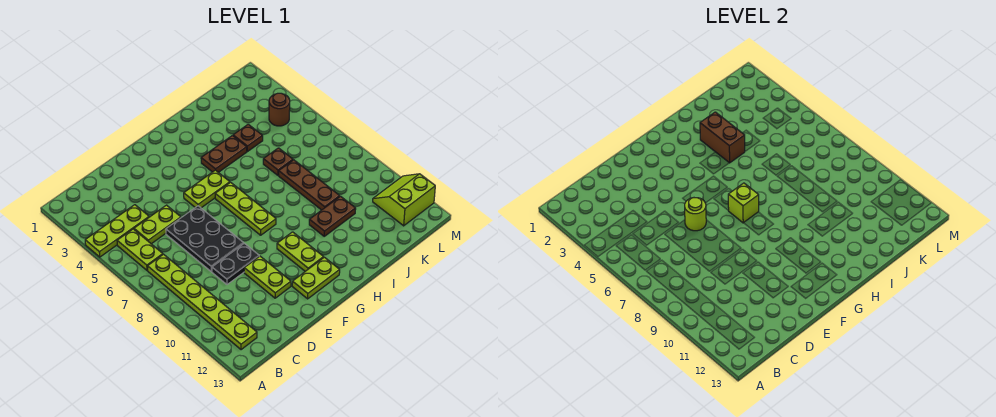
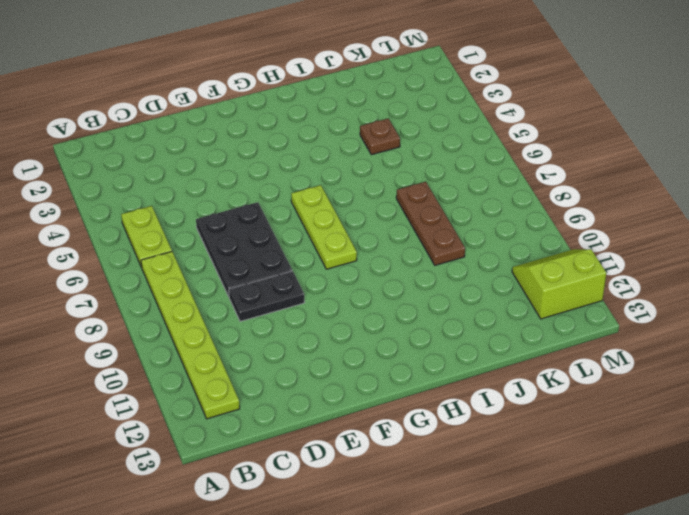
none -> lime plate A4:C4 level 1
none -> lime plate C5:D5 level 1
none -> lime plate E10:E11 level 1

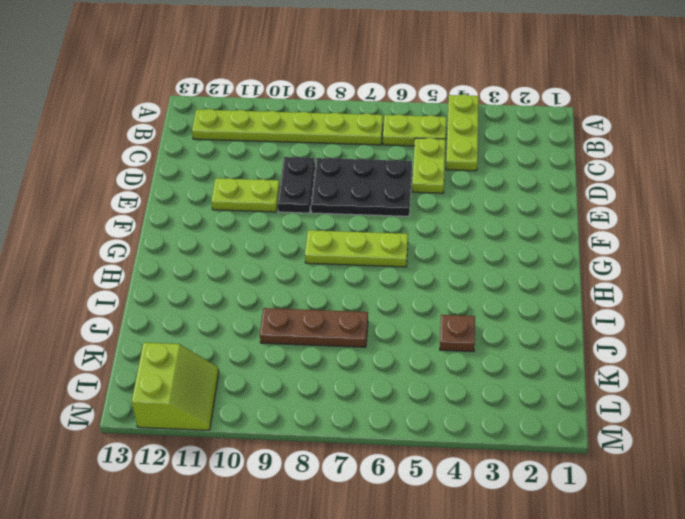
none -> lime plate F5:G5 level 1
none -> lime plate F12:G12 level 1
none -> lime plate G10:G11 level 1

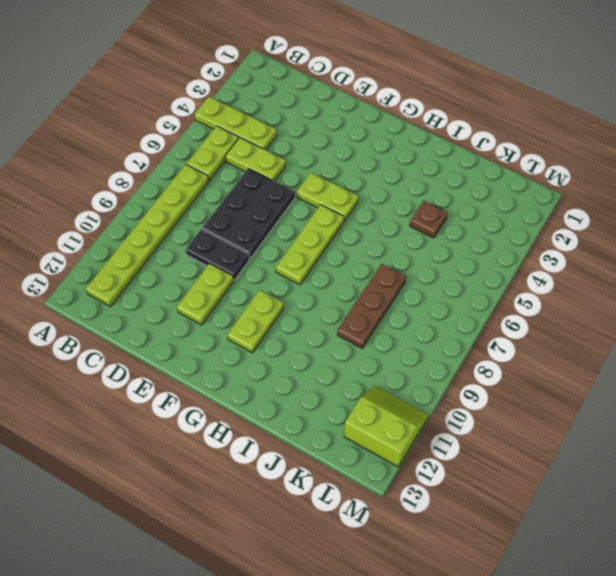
none -> lime plate F12:G12 level 1
none -> brown plate H4:I4 level 1
none -> brown plate I10:J10 level 1

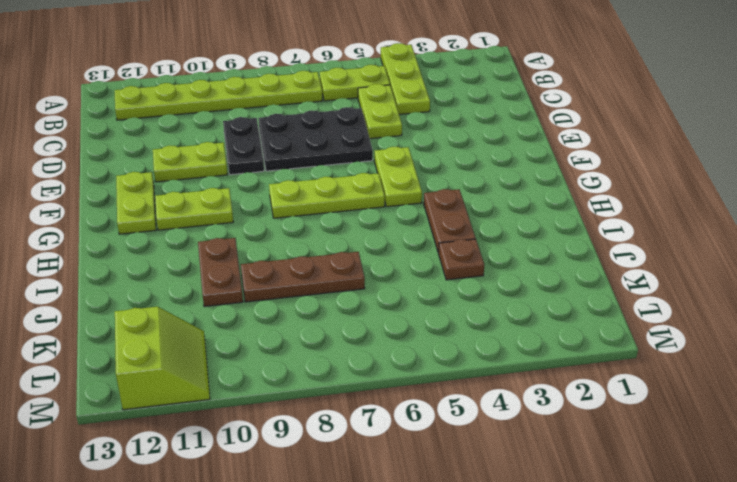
none -> brown plate J6 level 1
none -> brown round brick L4 level 1
none -> lime round brick E6 level 2

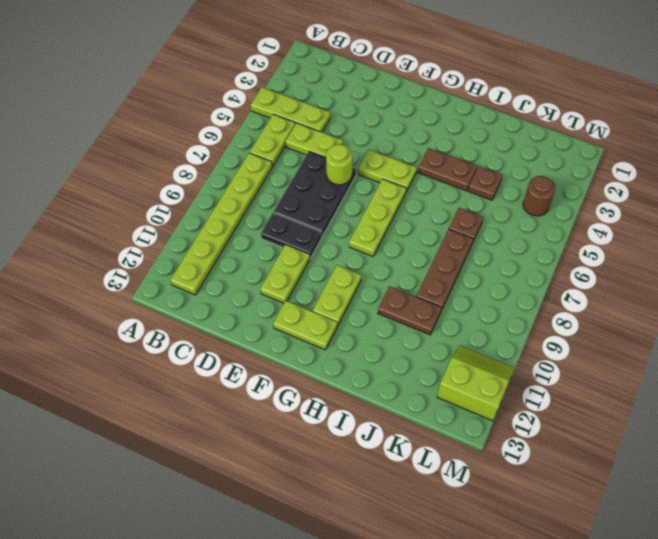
none -> lime brick G7 level 2
none -> brown brick I3:I4 level 2

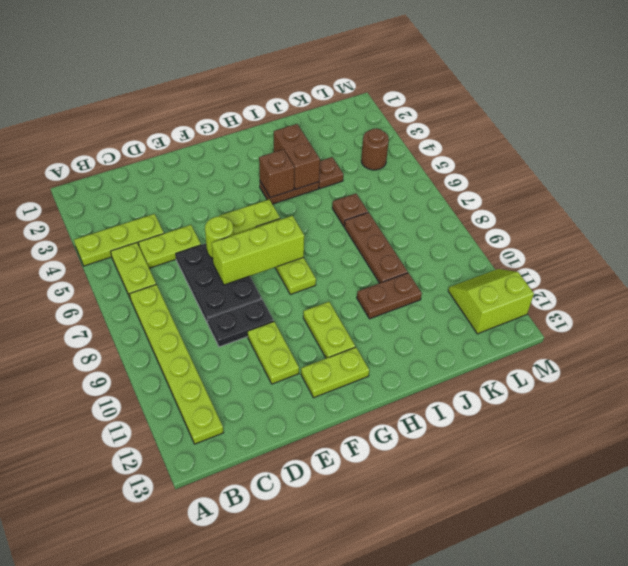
lime brick E7:G7 level 2 -> lime brick G7 level 2
brown brick H4 level 2 -> none

